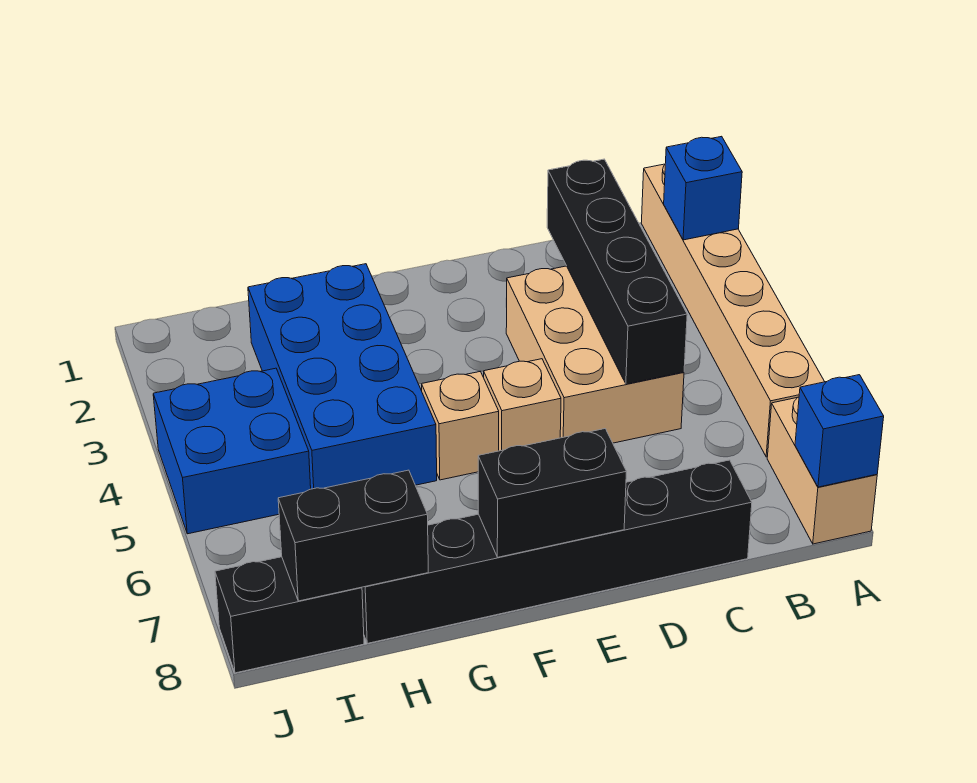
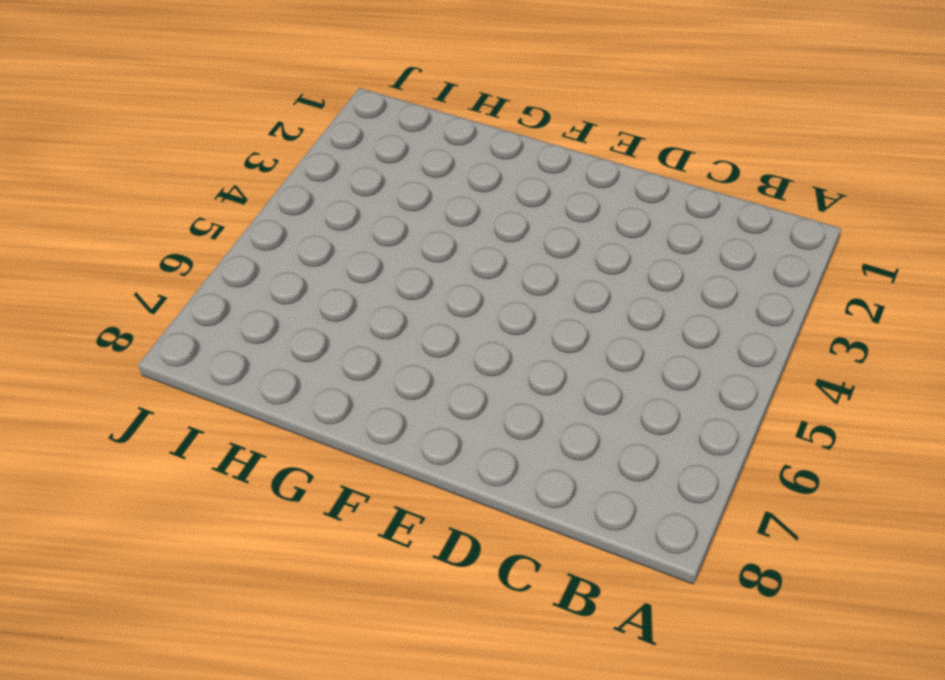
none -> tan brick A1:A6 level 1
none -> tan brick A7:A8 level 1
none -> tan brick C3:D5 level 1

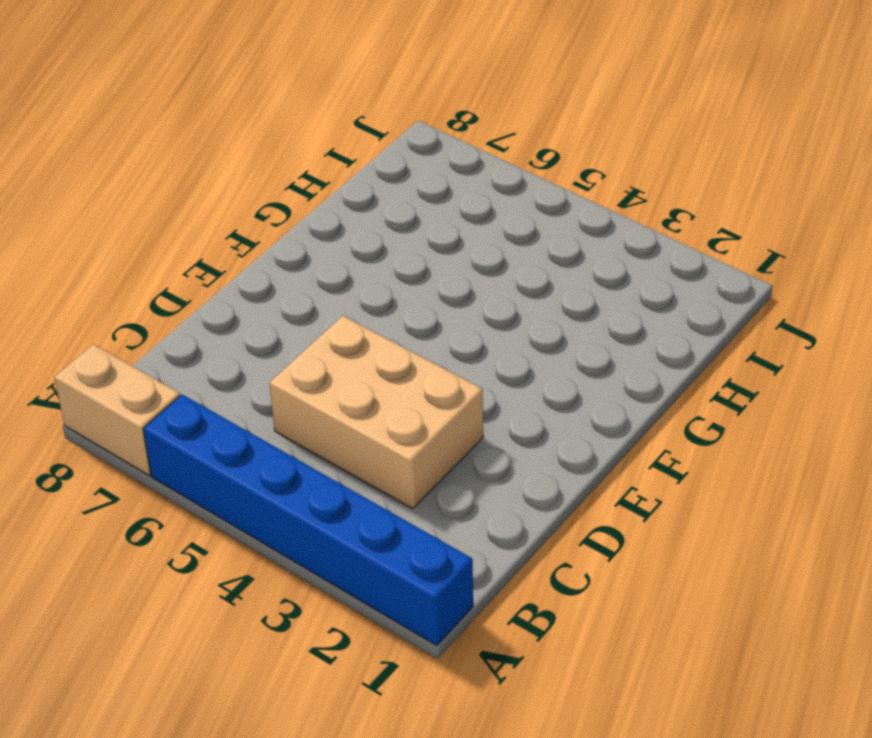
blue brick A1:A6 level 1 -> tan brick A1:A6 level 1
none -> black brick C8:H8 level 1
none -> tan brick E5 level 1
none -> tan brick F5 level 1

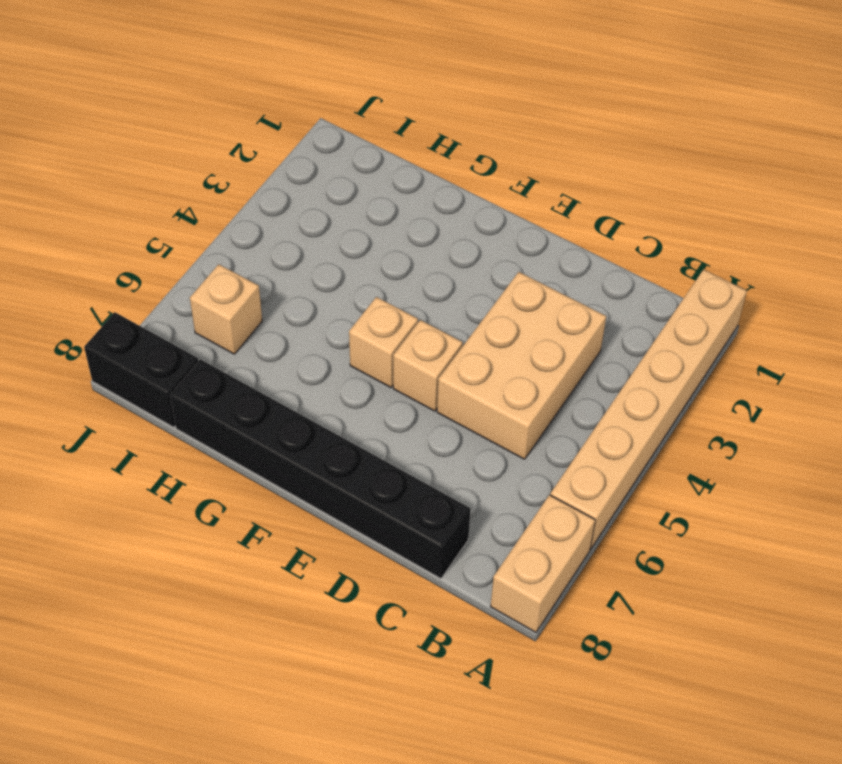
tan brick I6 level 1 -> none
none -> blue brick G2:H5 level 1
none -> blue brick I4:J5 level 1
none -> blue brick A2 level 2

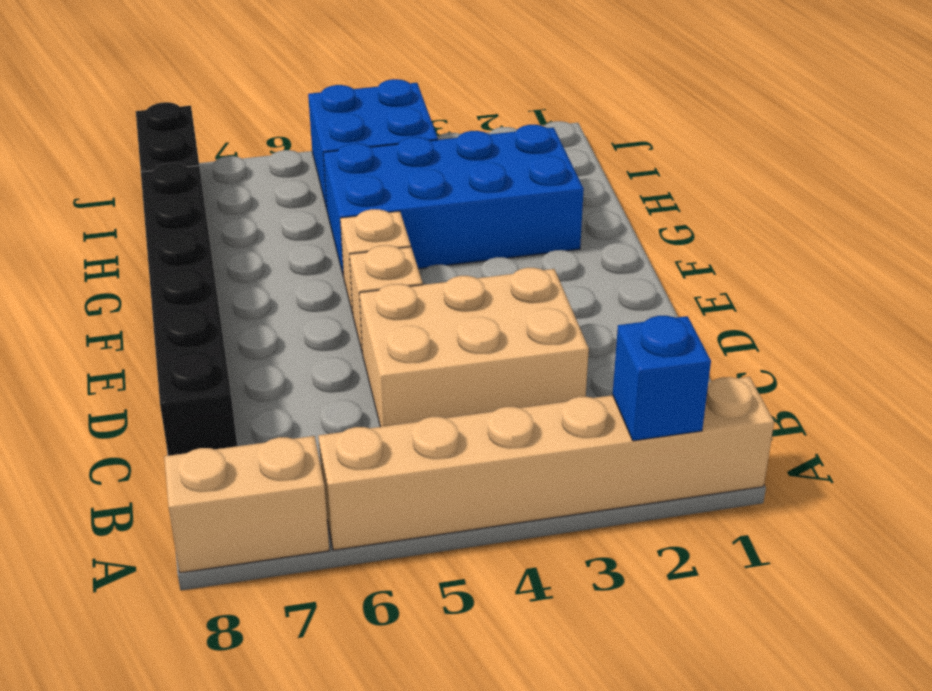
none -> blue brick A8 level 2
none -> black brick C2:C5 level 2
none -> black brick E8:F8 level 2

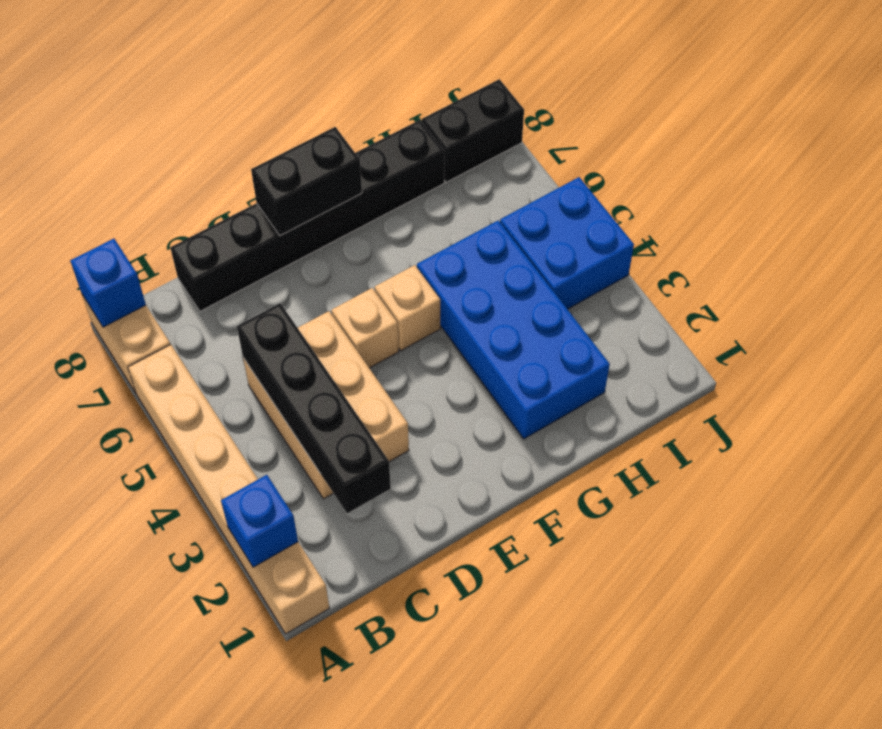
none -> black brick H8:I8 level 2

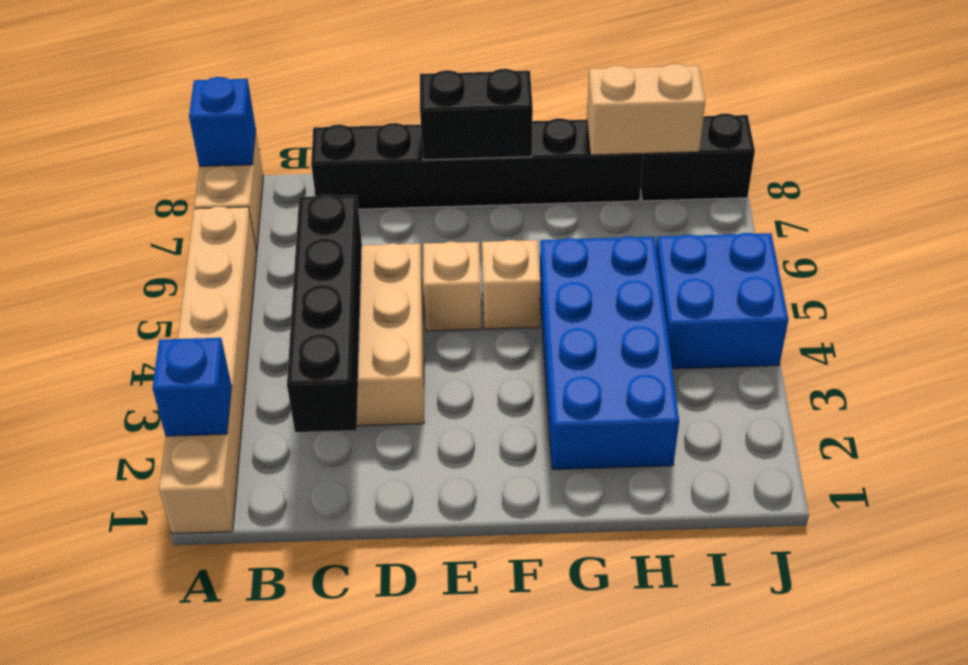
tan brick H8:I8 level 2 -> black brick H8:I8 level 2

